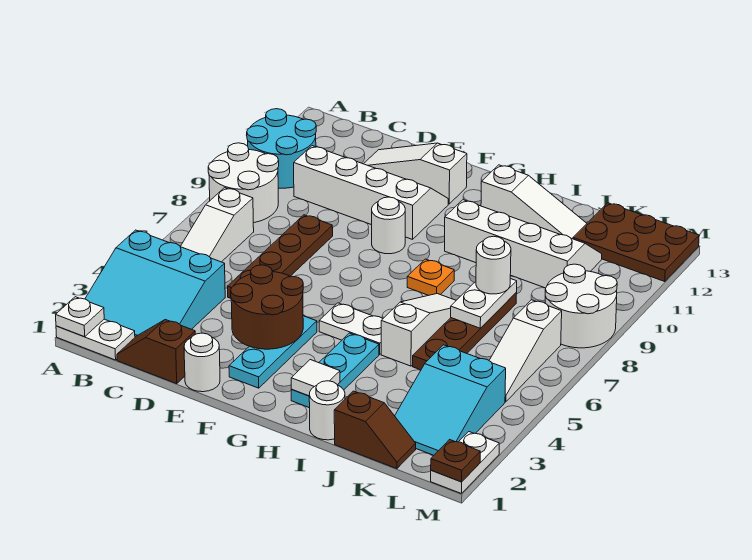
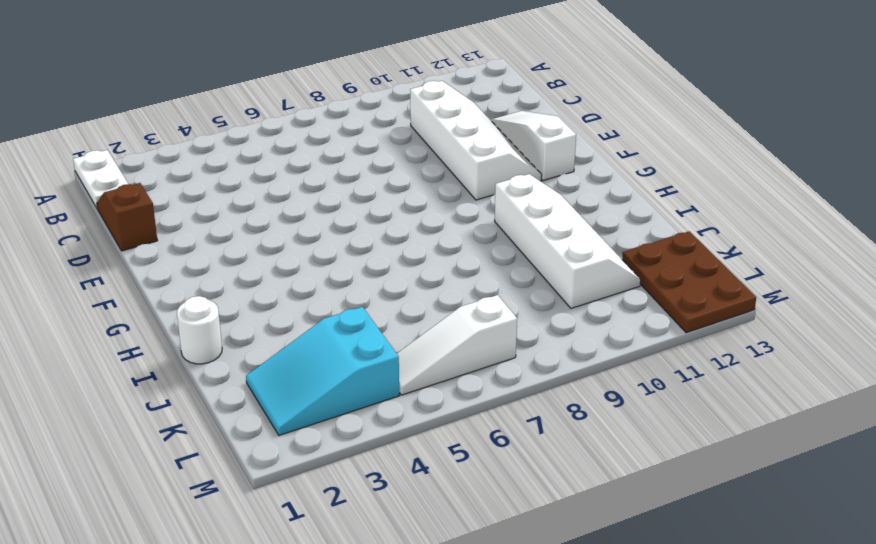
none -> cyan slope A2:C4 level 1 top 4
none -> white round brick A8:B9 level 1
none -> cyan round brick A10:B11 level 1
none -> white slope B5:B7 level 1 top 7

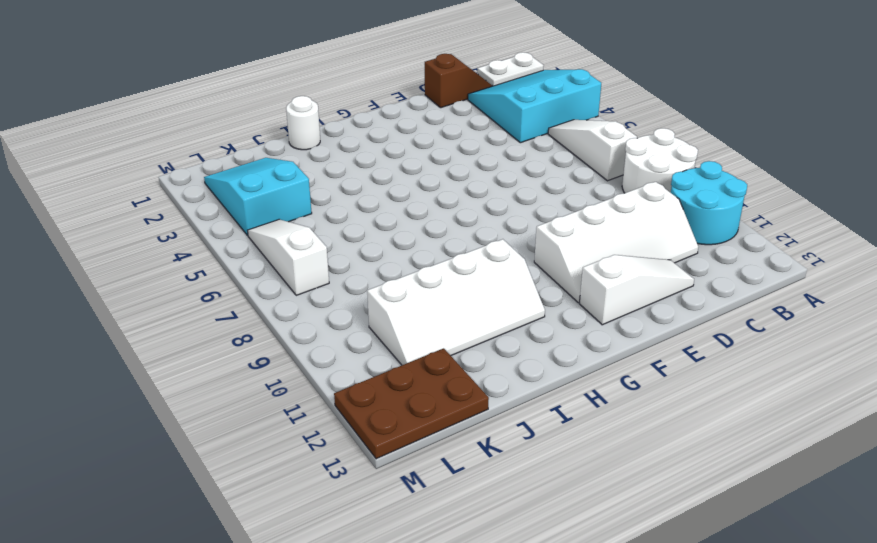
none -> brown plate D5:D8 level 1
none -> white round brick E1 level 1
none -> cyan plate F2:F4 level 1
none -> white round brick F9 level 1

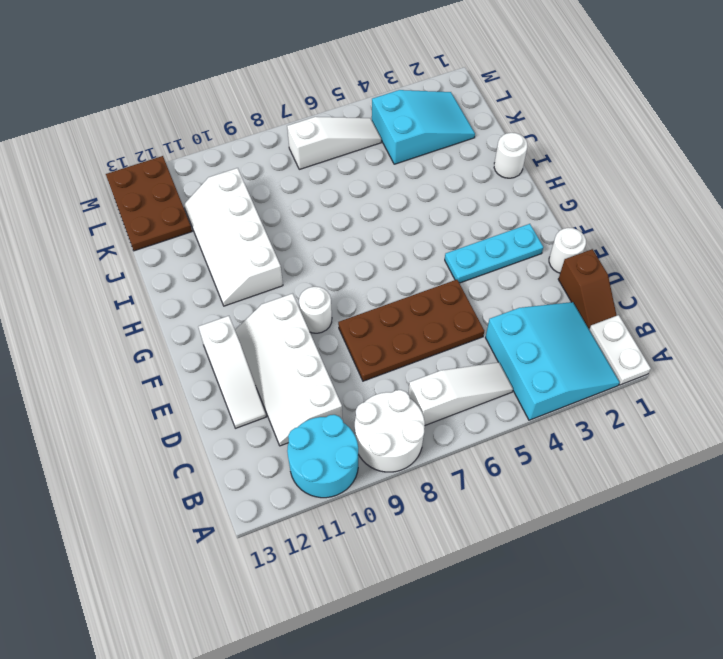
brown plate D5:E8 level 1 -> brown plate D5:D8 level 1
none -> white plate G5:H5 level 1
none -> cyan plate H2:H4 level 1
none -> orange plate H8 level 1
none -> white slope H12:J12 level 1 top H

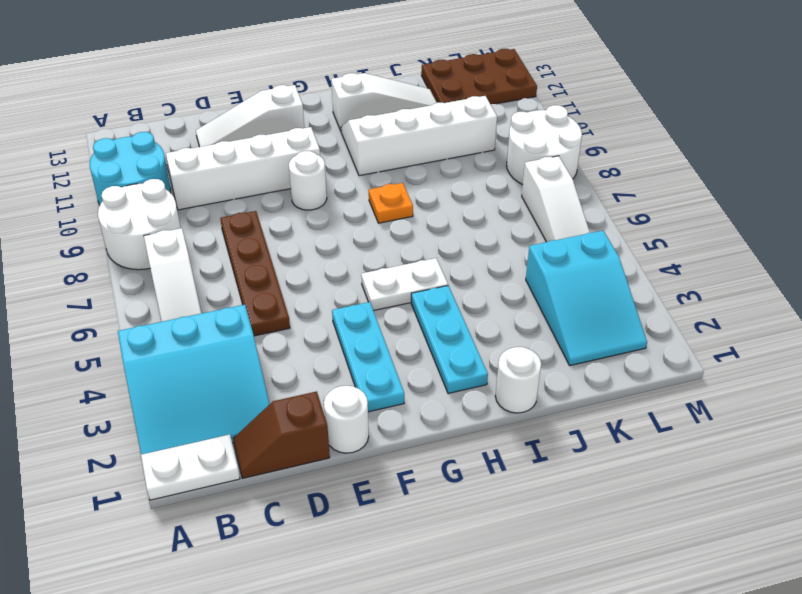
none -> white slope I5:I7 level 1 top 5
none -> brown slope J1:K1 level 1 top J
none -> brown plate J5:J8 level 1
none -> white plate M1:M2 level 1

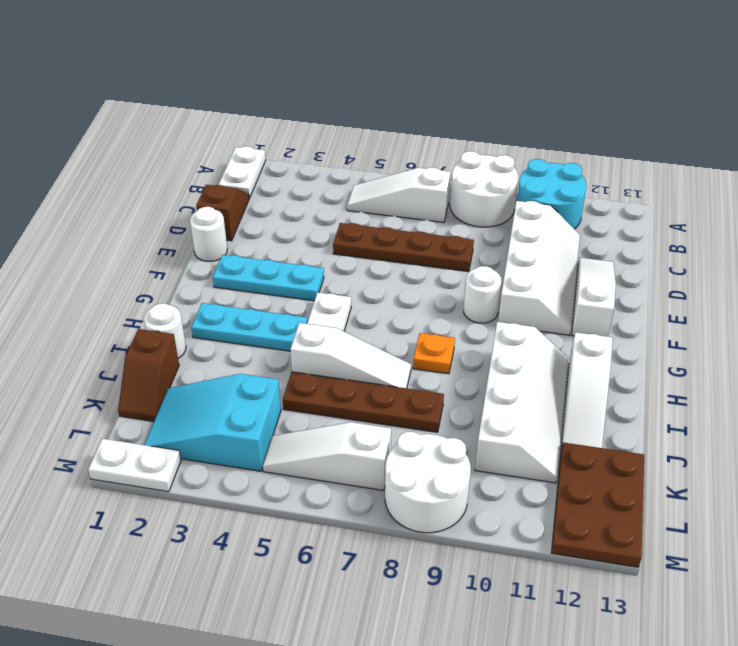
none -> cyan slope A2:C4 level 1 top 4
none -> white plate A1 level 2
none -> brown round brick E3:F4 level 2
none -> white tile H2 level 2

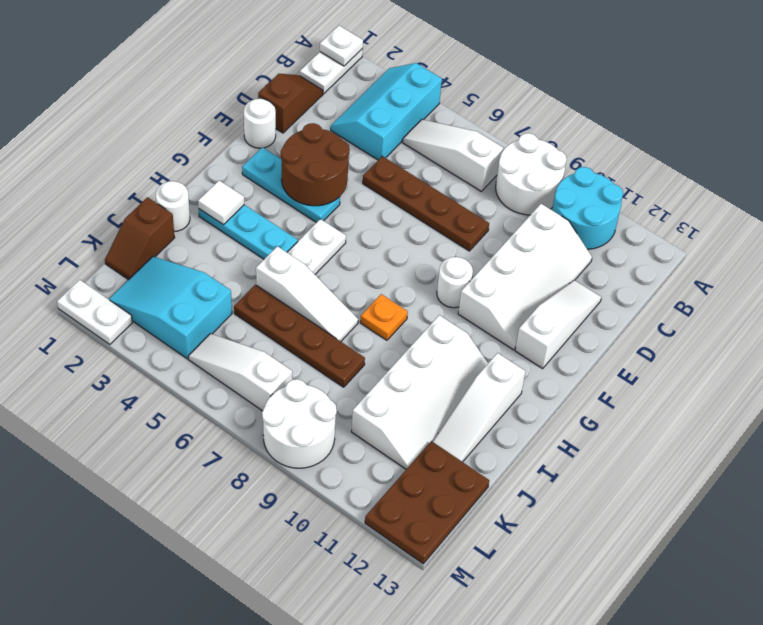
cyan slope A3:C4 level 1 top 4 -> cyan slope A2:C4 level 1 top 4
none -> white plate J7:J8 level 2
none -> brown plate M1 level 2
none -> white round brick J8 level 3

